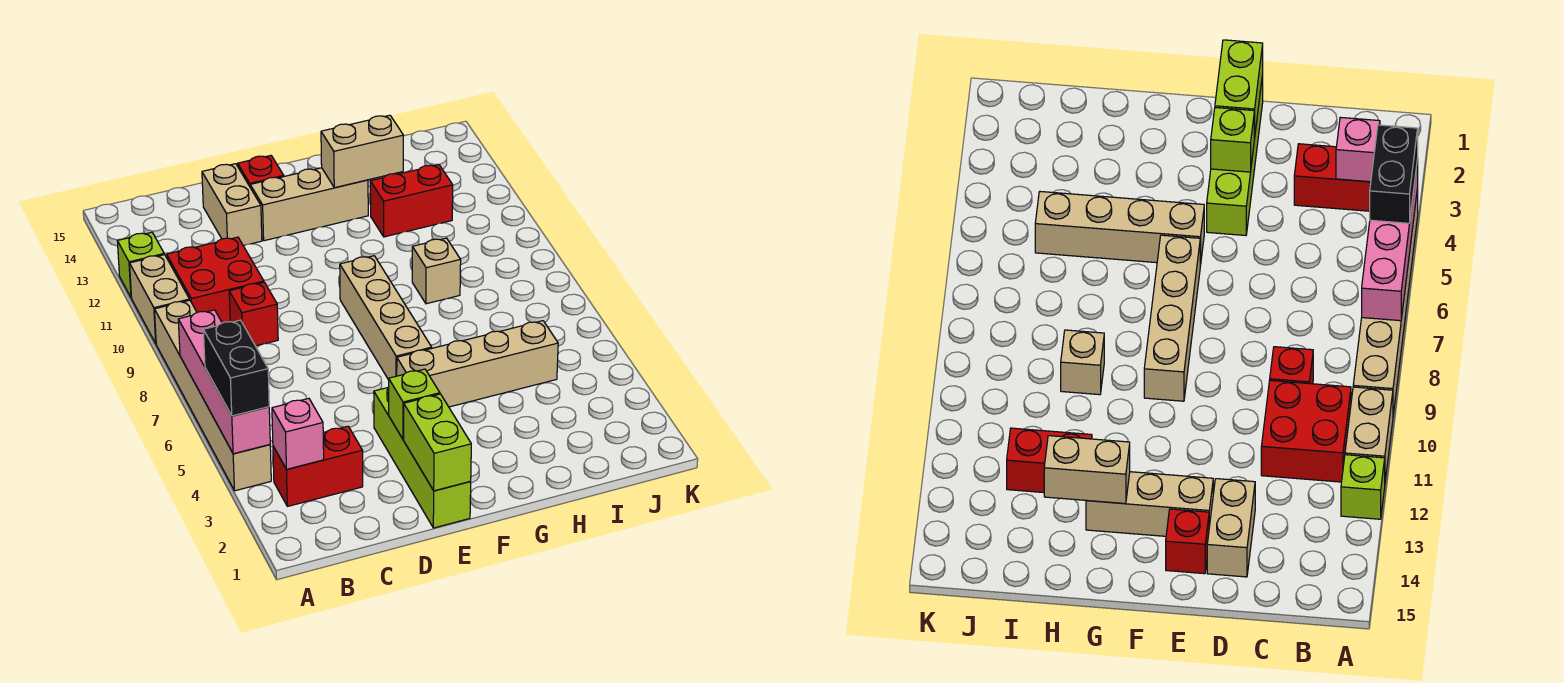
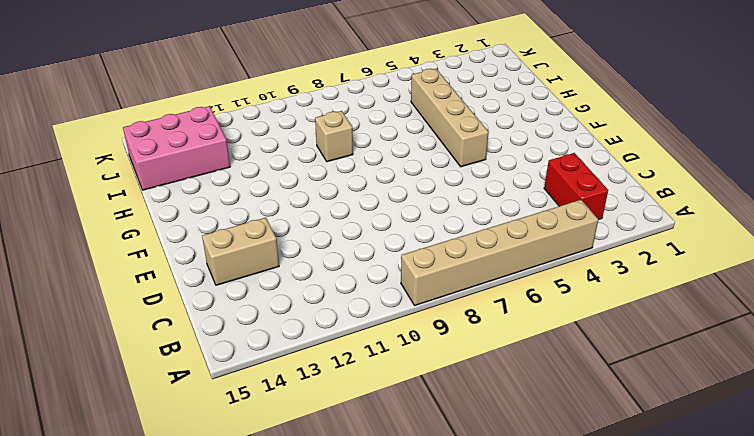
pink brick I13:J15 level 1 -> none
none -> tan brick A10:A11 level 1
none -> lime brick A12 level 1
none -> red brick B10:C11 level 1

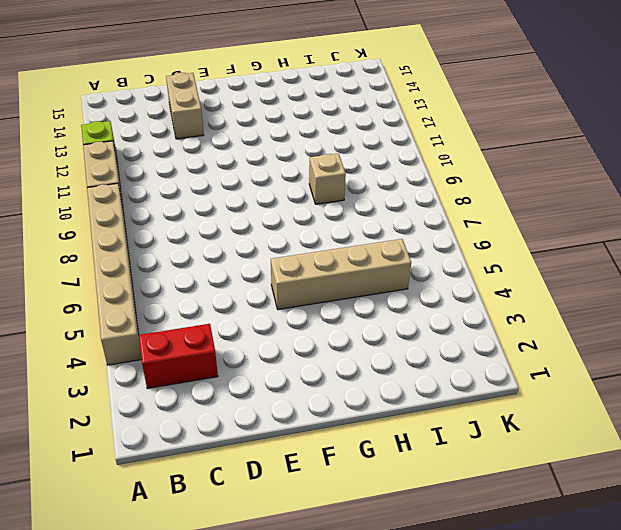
none -> red brick B10:C11 level 1
none -> red brick C9 level 1
none -> lime brick E1:E4 level 1

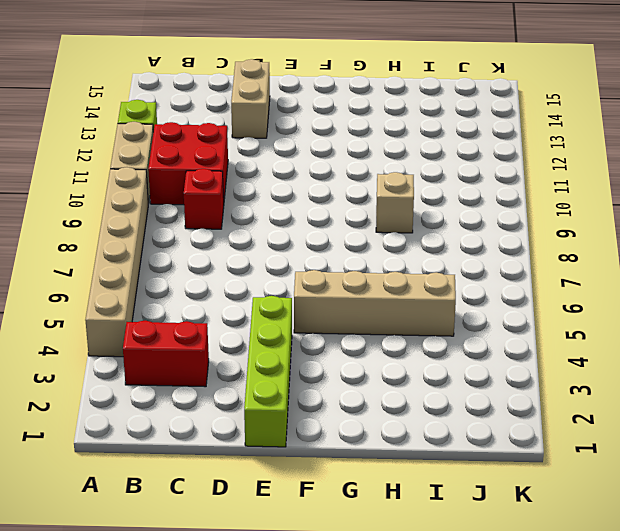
none -> tan brick E13:G13 level 1
none -> red brick E14 level 1
none -> tan brick F6:F9 level 1

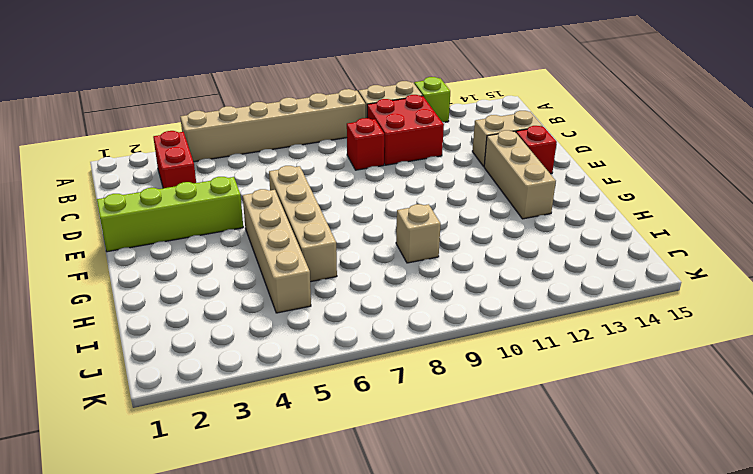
tan brick E6:H6 level 1 -> tan brick F6:F9 level 1
none -> red brick H12:I12 level 1
none -> pink brick A4:A7 level 2
none -> pink brick B3 level 2

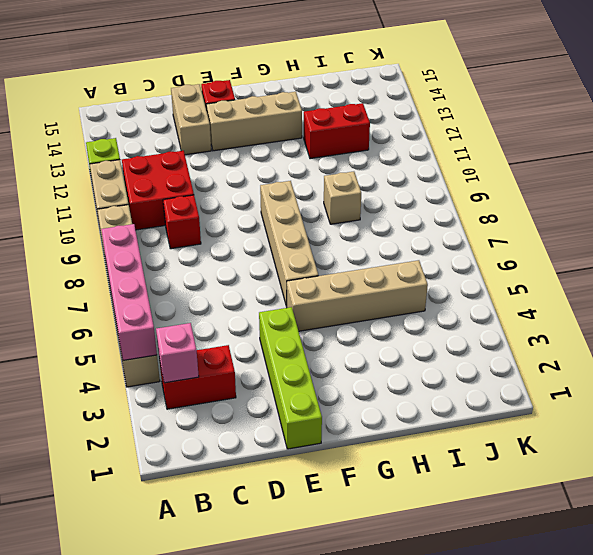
none -> lime brick E1:E2 level 2
none -> lime brick E3 level 2
none -> tan brick G13:H13 level 2

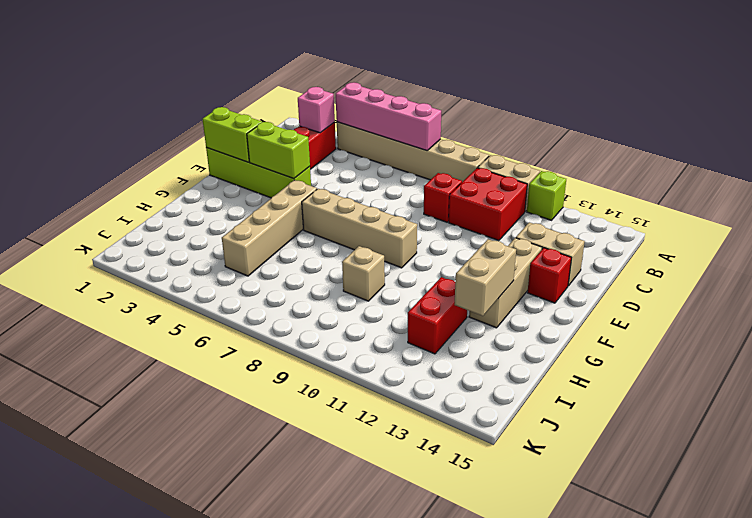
lime brick E3:E4 level 2 -> lime brick E3 level 2
none -> black brick A4:A5 level 3

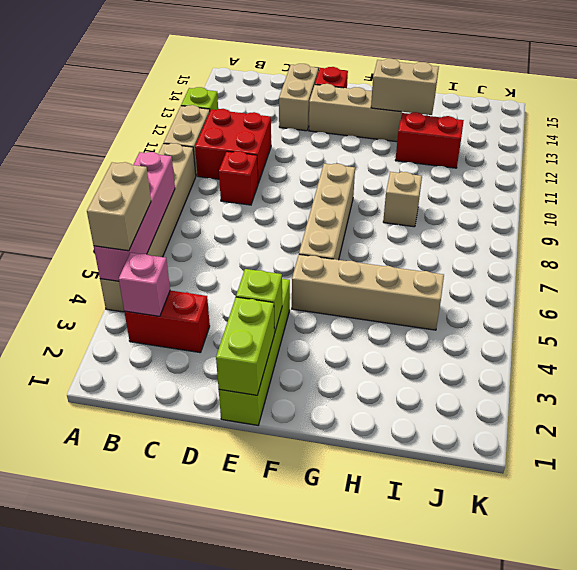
tan brick A4:A5 level 3 -> black brick A4:A5 level 3

